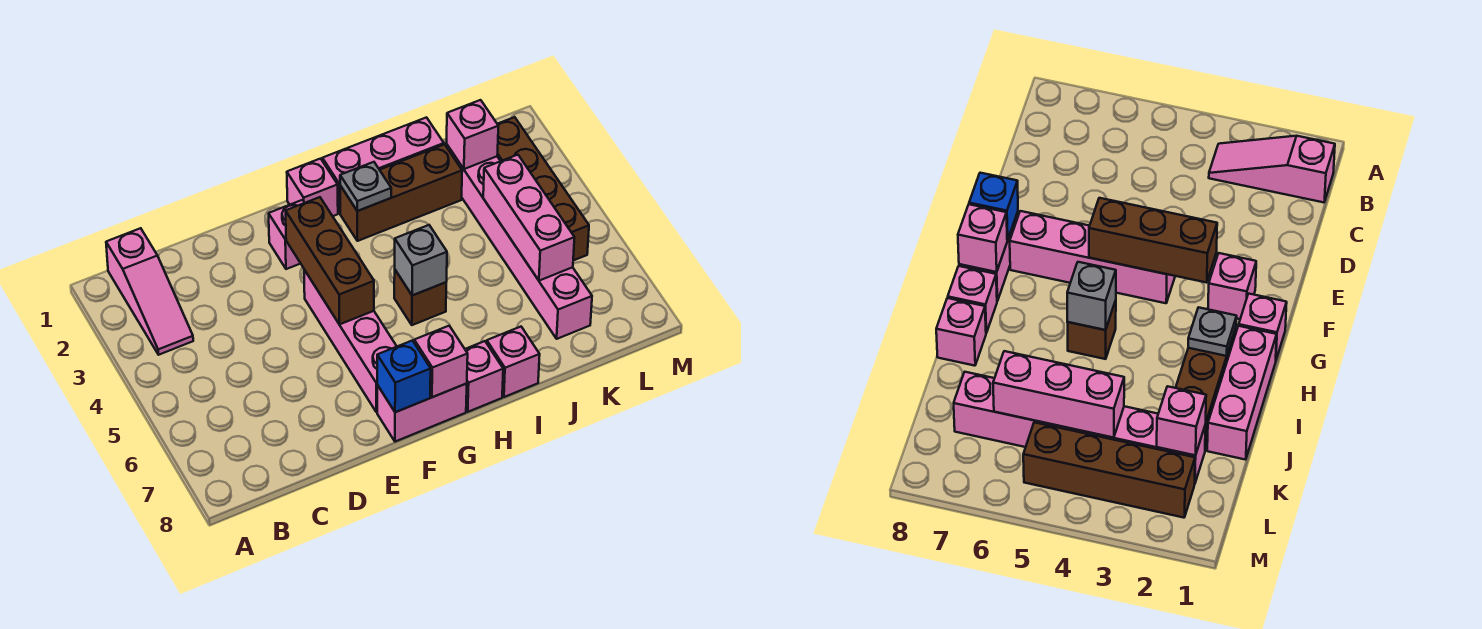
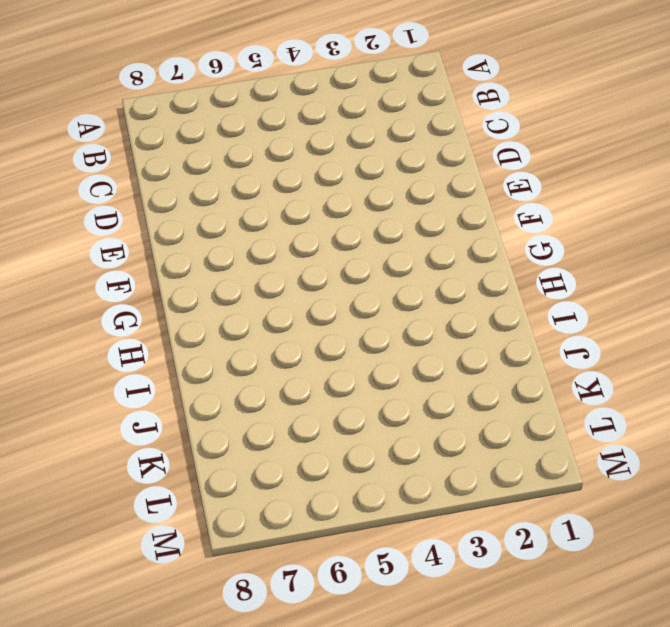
none -> pink slope B1:B3 level 1 top 1
none -> pink brick F2 level 1
none -> pink brick F4:F7 level 1

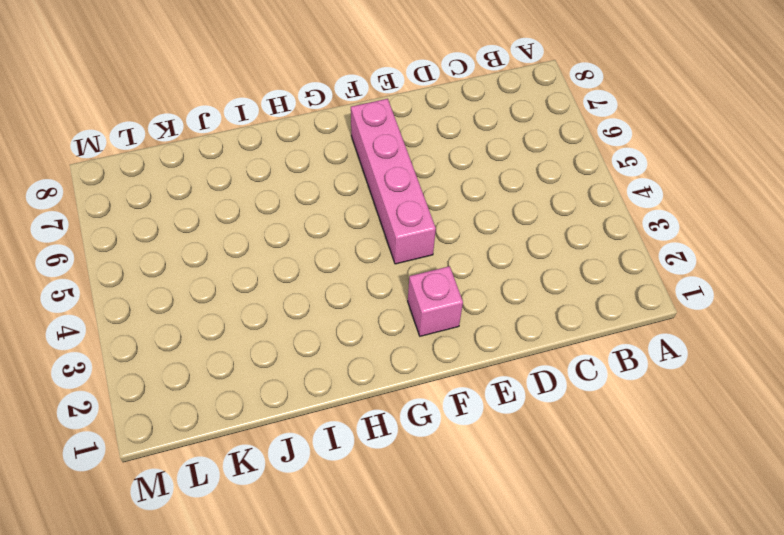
none -> pink slope B1:B3 level 1 top 1
none -> pink brick F8:G8 level 1
none -> pink brick G1 level 1

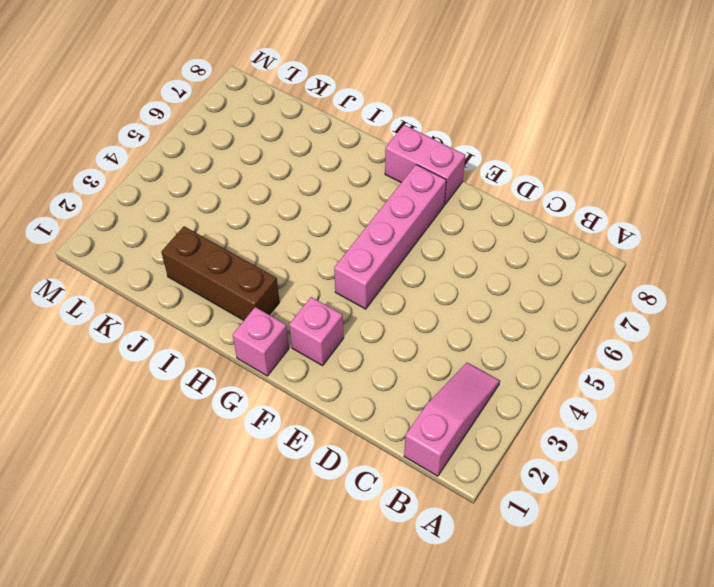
none -> pink brick H1:J1 level 1
none -> brown brick H5 level 1
none -> pink brick H8 level 1

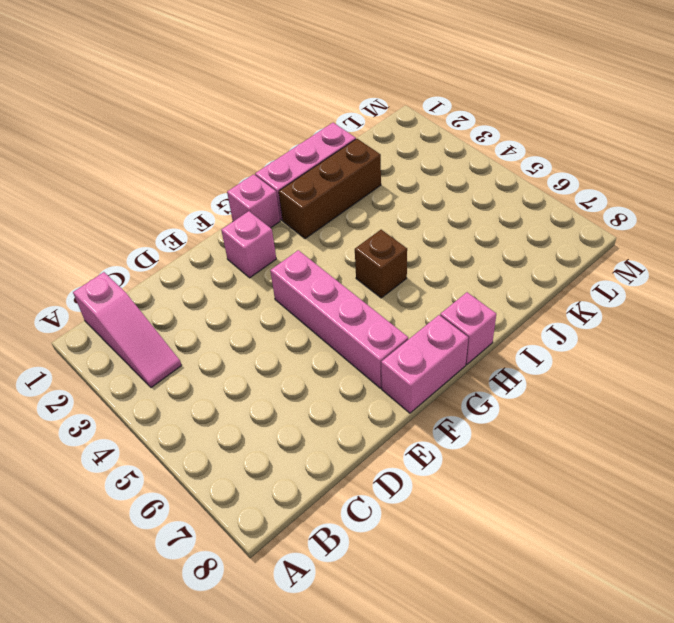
none -> pink brick I8 level 1
none -> pink brick K2:K7 level 1
none -> brown brick L2:L5 level 1

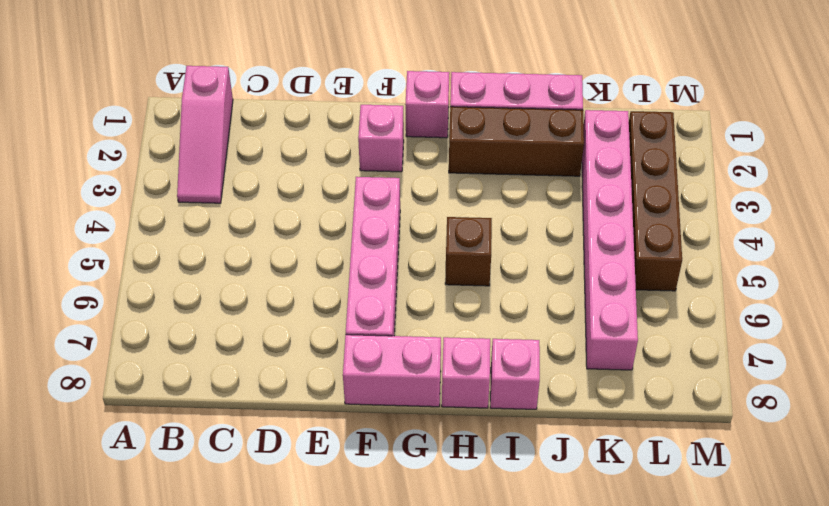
none -> brown brick F3:F5 level 2
none -> blue brick F8 level 2
none -> pink brick G8 level 2

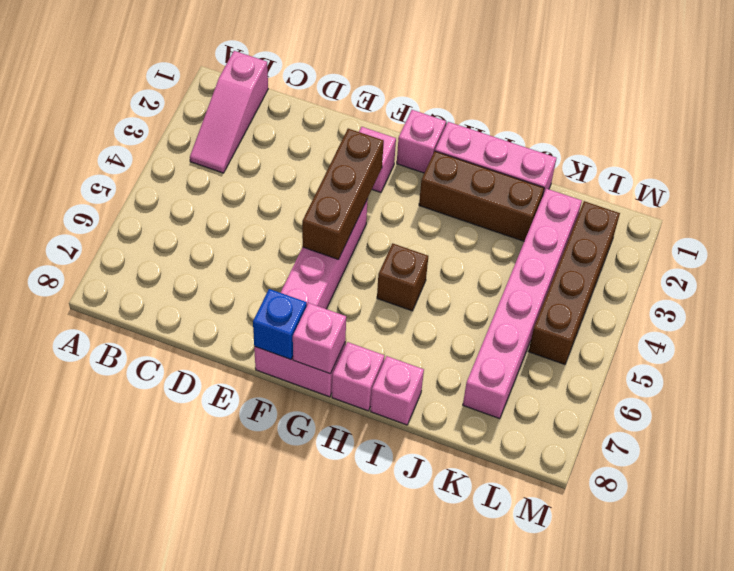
none -> grey plate H2 level 2
none -> grey brick H5 level 2
none -> pink brick K2 level 2

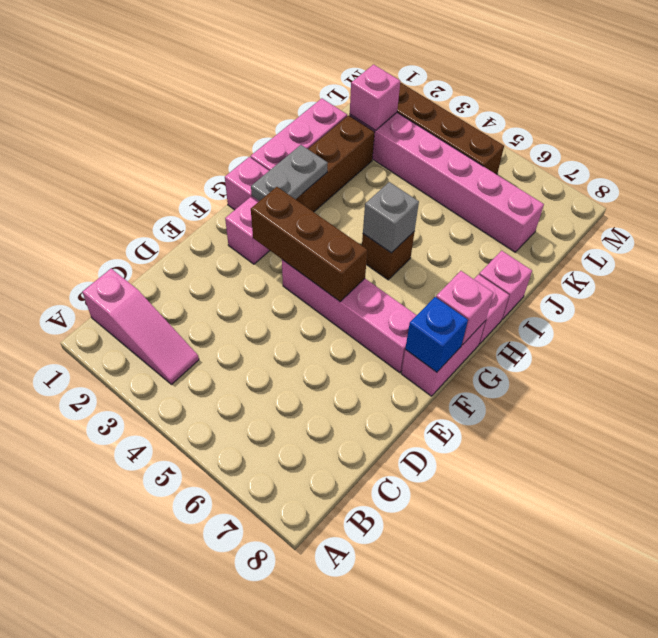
grey plate G2:H2 level 2 -> grey plate H2 level 2
none -> pink brick K4:K6 level 2

